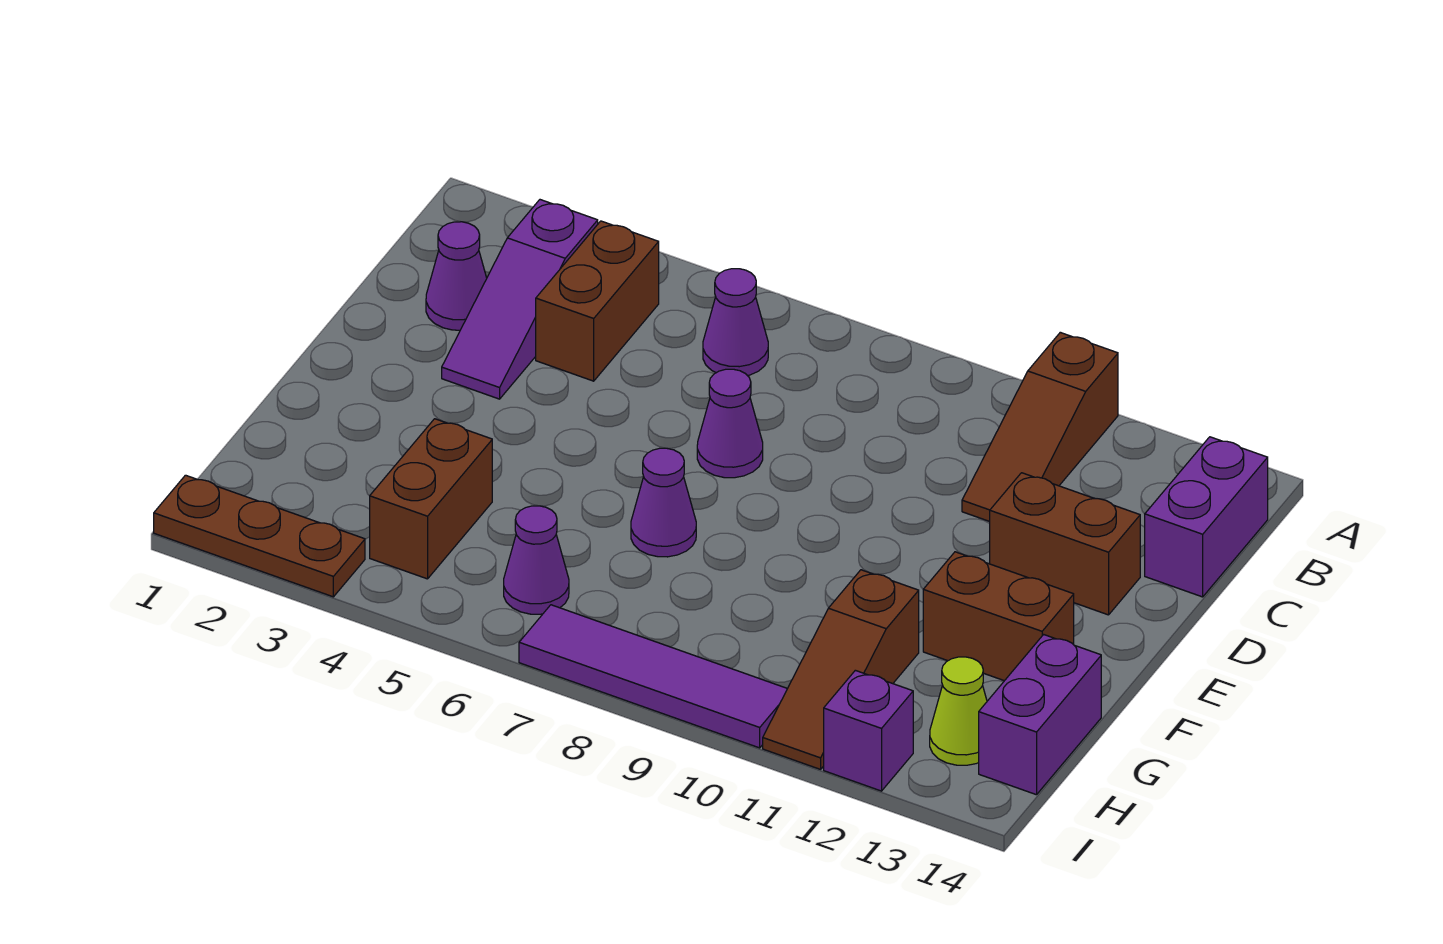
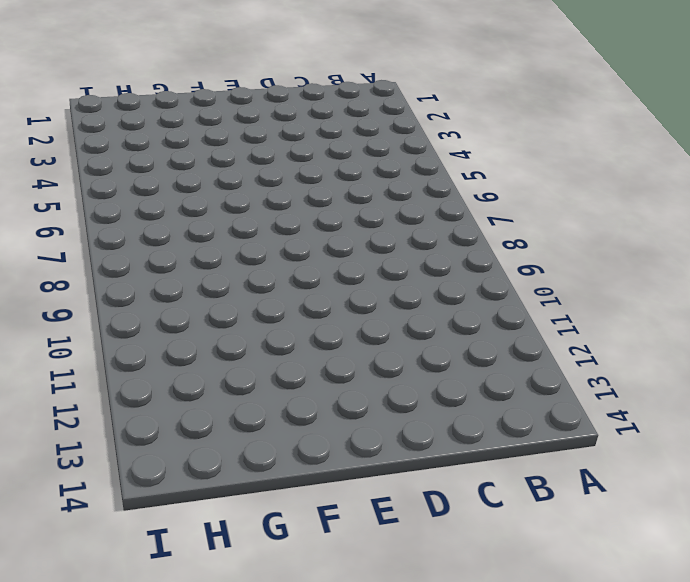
none -> brown slope A11:C11 level 1 top A
none -> purple slope B3:D3 level 1 top B
none -> brown brick B4:C4 level 1

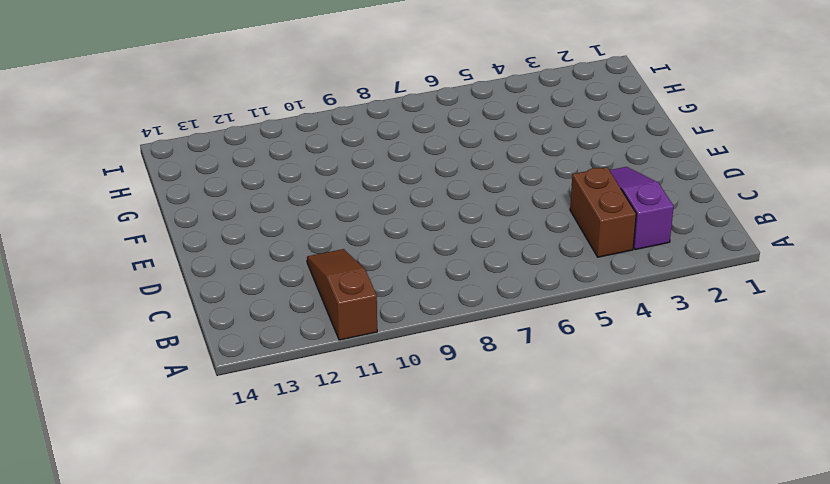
none -> purple cone B6 level 1
none -> purple brick B14:C14 level 1
none -> purple cone C2 level 1

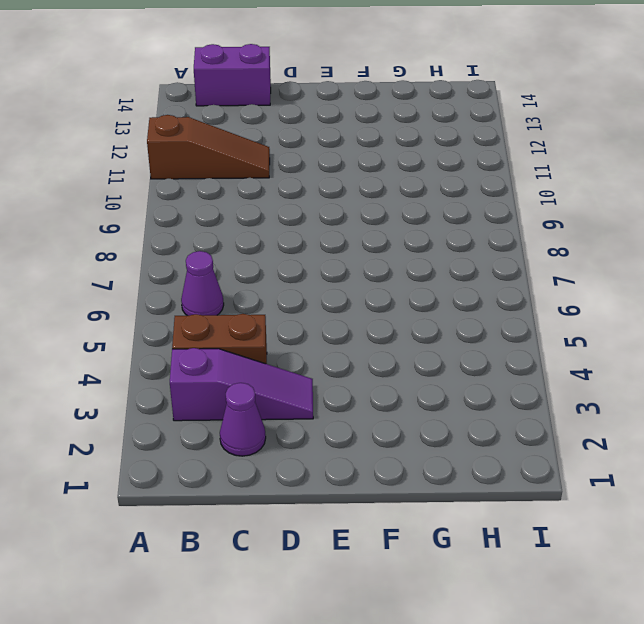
none -> purple cone D7 level 1
none -> brown brick D12:D13 level 1
none -> purple cone F7 level 1

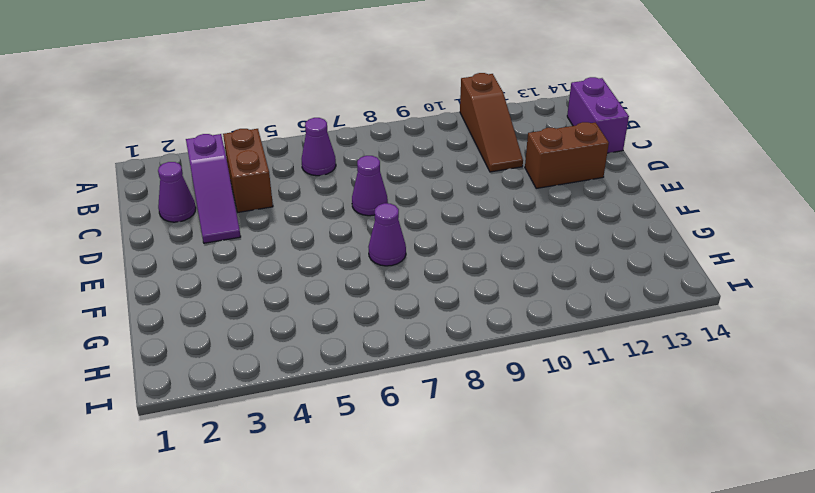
none -> brown brick F12:F13 level 1
none -> brown brick G4:H4 level 1
none -> brown slope G11:I11 level 1 top G

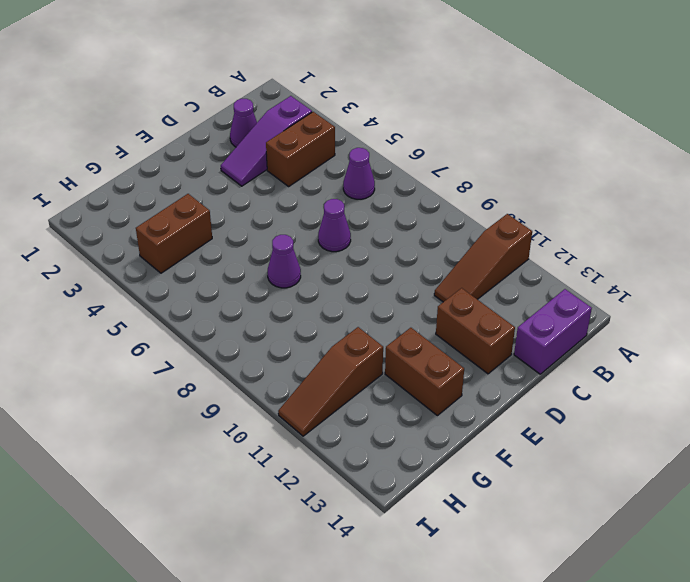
none -> purple brick G14:H14 level 1
none -> purple cone H6 level 1
none -> lime cone H13 level 1

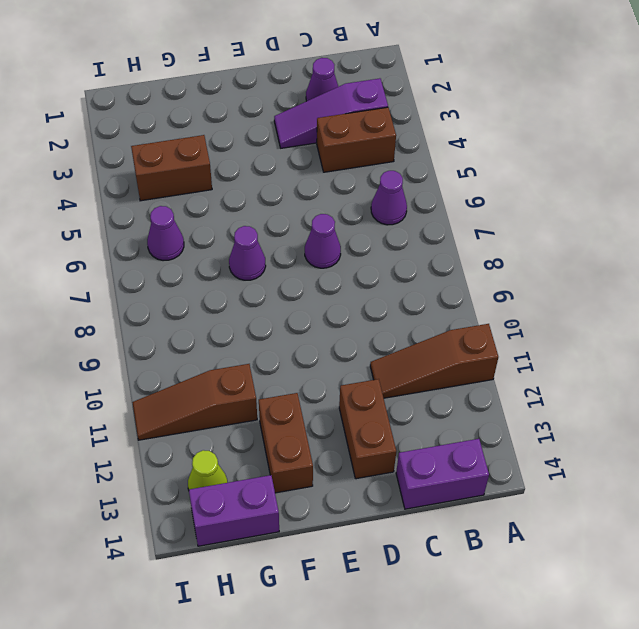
none -> brown plate I1:I3 level 1
none -> purple tile I7:I10 level 1
none -> purple brick I12 level 1

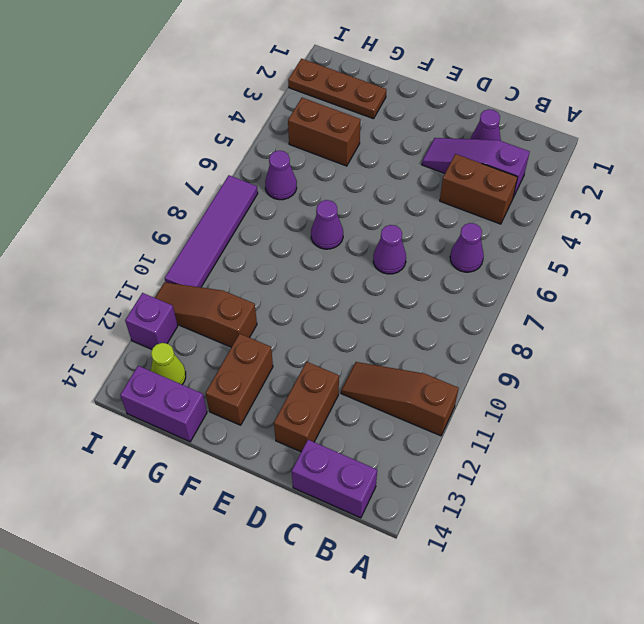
brown plate G2:I2 level 1 -> brown plate I1:I3 level 1

